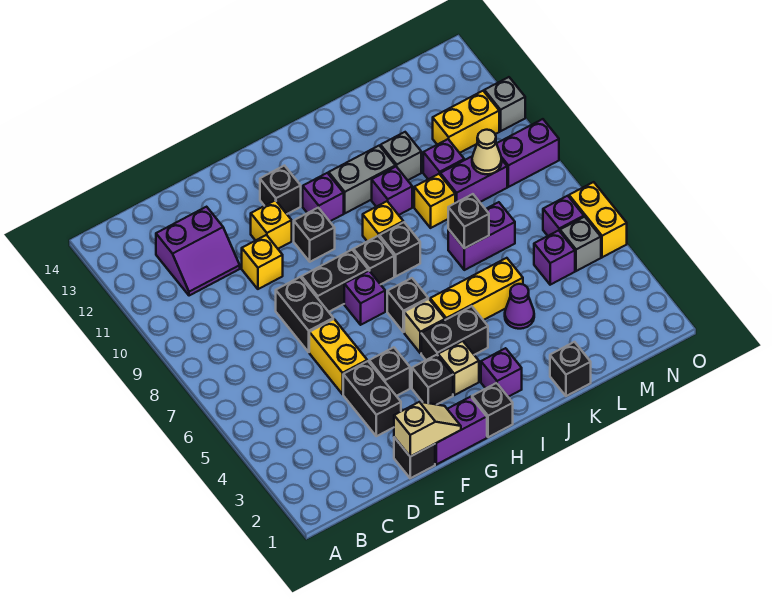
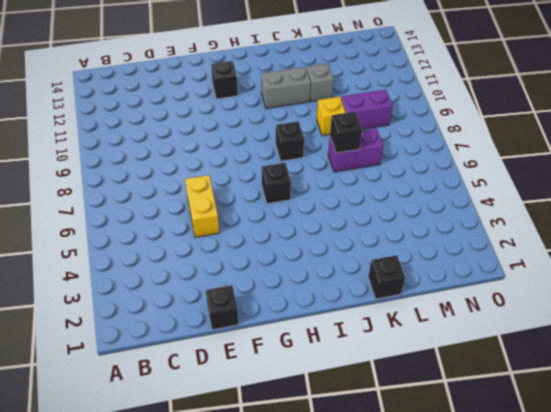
none -> purple slope C11:D12 level 1 top 12
none -> black brick E3:E4 level 1
none -> black brick E7:E8 level 1
none -> yellow brick E10 level 1

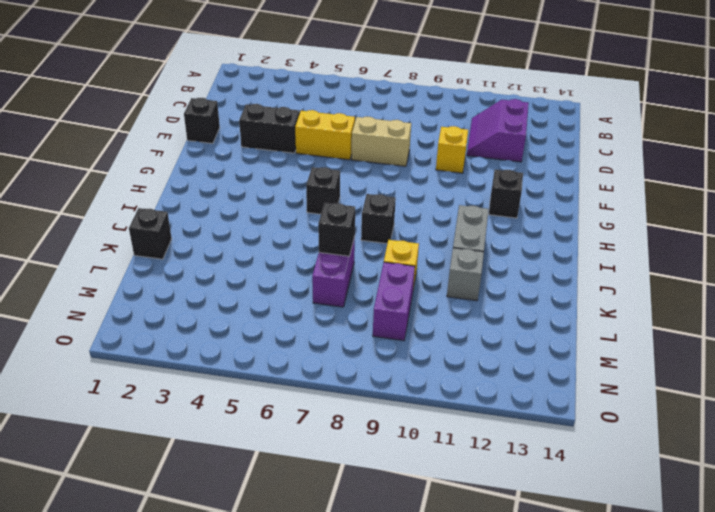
tan brick E7:E8 level 1 -> black brick E7:E8 level 1
none -> purple brick F1:G1 level 1
none -> black brick F4 level 1
none -> black brick F8:G8 level 1
none -> yellow brick F11 level 1

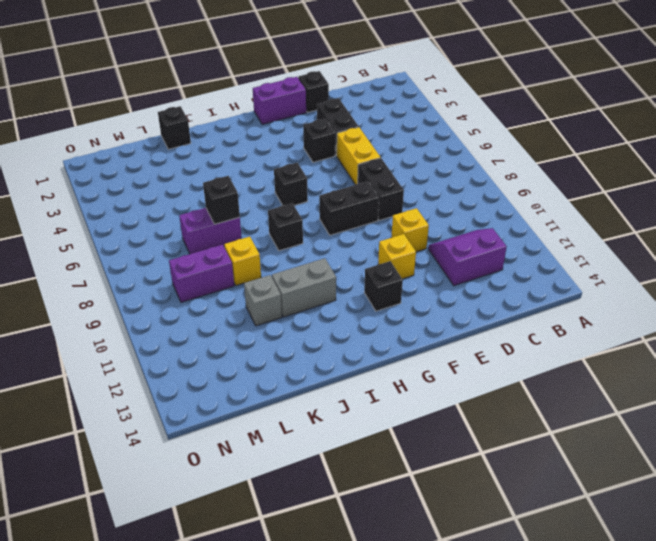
none -> black brick G3 level 1
none -> purple brick G7 level 1
none -> black brick G10 level 1
none -> black brick H1 level 1

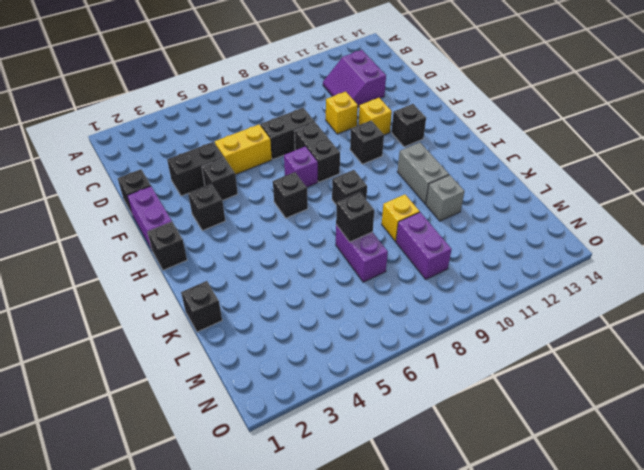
none -> tan brick H3 level 1
none -> black brick H4:I4 level 1
none -> tan brick H5 level 1
none -> black brick H8 level 1

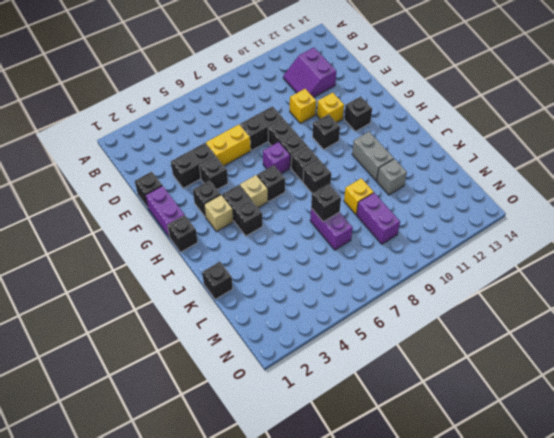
none -> purple brick H11 level 1
none -> purple brick I2 level 1
none -> yellow brick I5:K5 level 1
none -> yellow brick I9 level 1

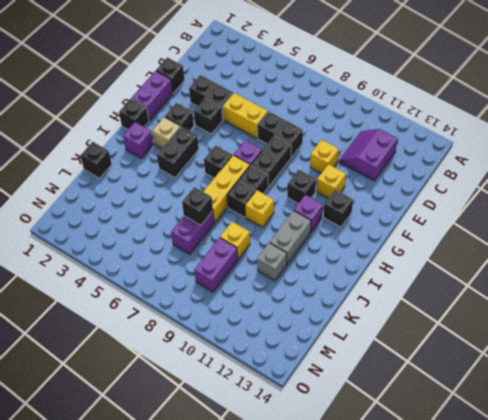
yellow brick H7:J7 level 1 -> yellow brick I5:K5 level 1
none -> tan brick H5 level 1
none -> purple brick J10 level 1
none -> purple cone K4 level 1
none -> purple brick L10 level 1

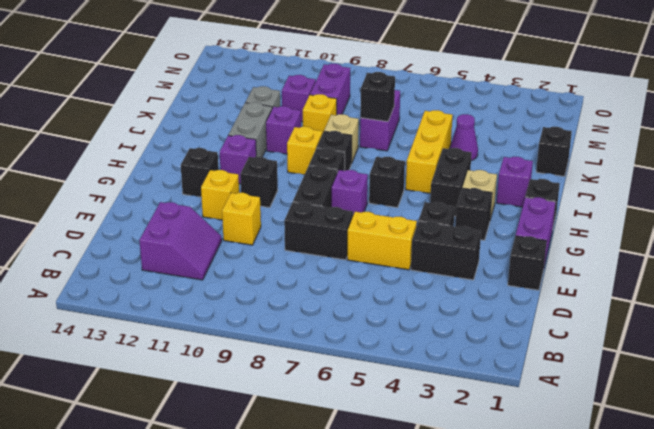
tan brick J8 level 1 -> tan brick H5 level 1
none -> purple brick M5 level 1
none -> yellow brick M11:N11 level 1
none -> grey brick N5 level 1
none -> purple brick N6 level 1

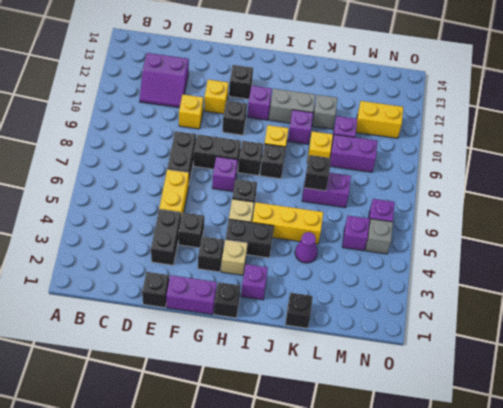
none -> purple brick N9:O9 level 1
none -> yellow brick O5:O6 level 1
none -> grey brick O11 level 1
none -> tan slope E1:F1 level 2 top E

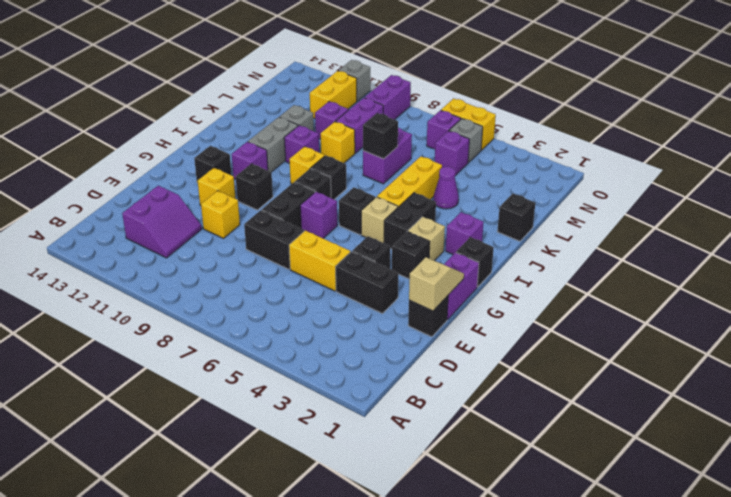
none -> tan cone M9 level 2

